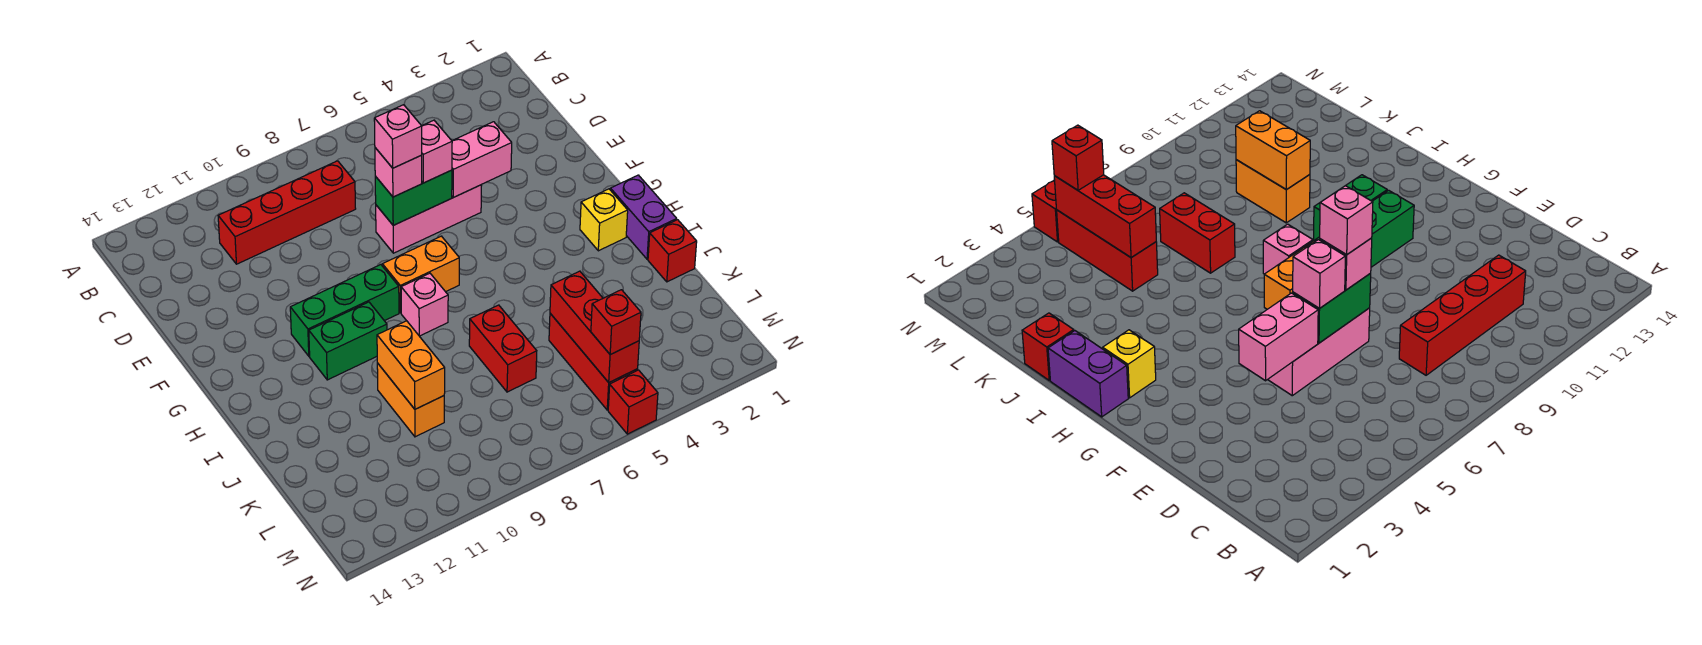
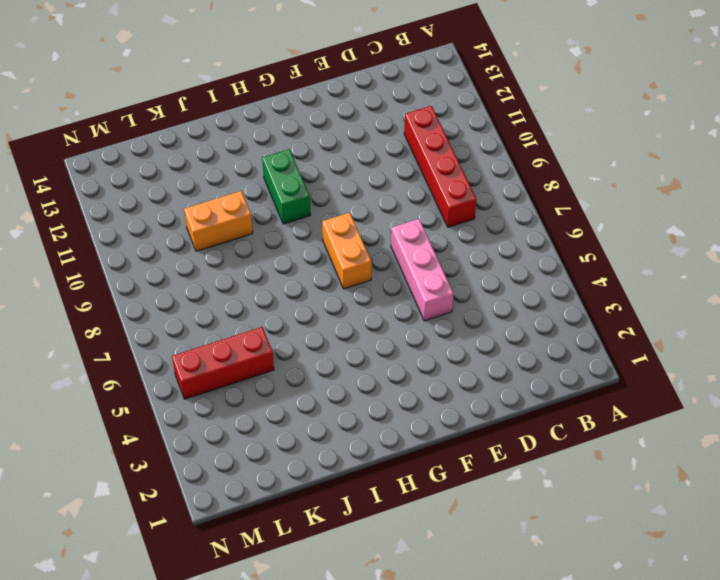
none -> green brick G9:G11 level 1
none -> purple brick H1:I1 level 1
none -> yellow brick H2 level 1

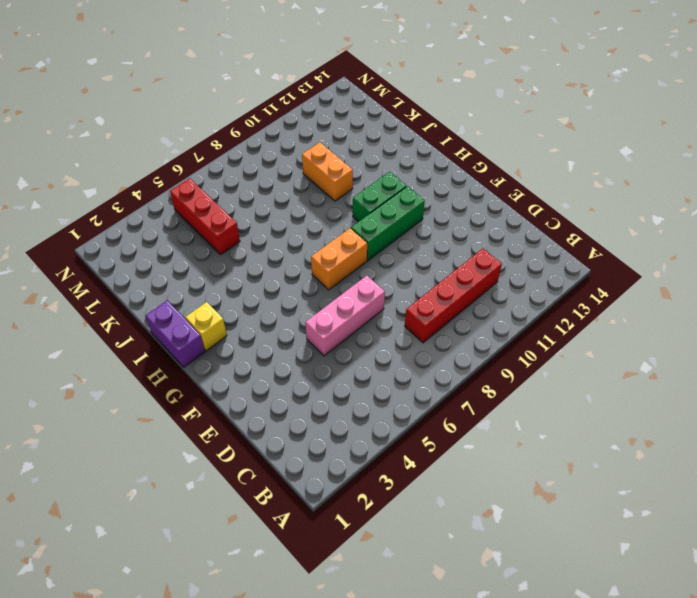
none -> pink brick H8 level 1
none -> red brick J1 level 1
none -> red brick J7:K7 level 1

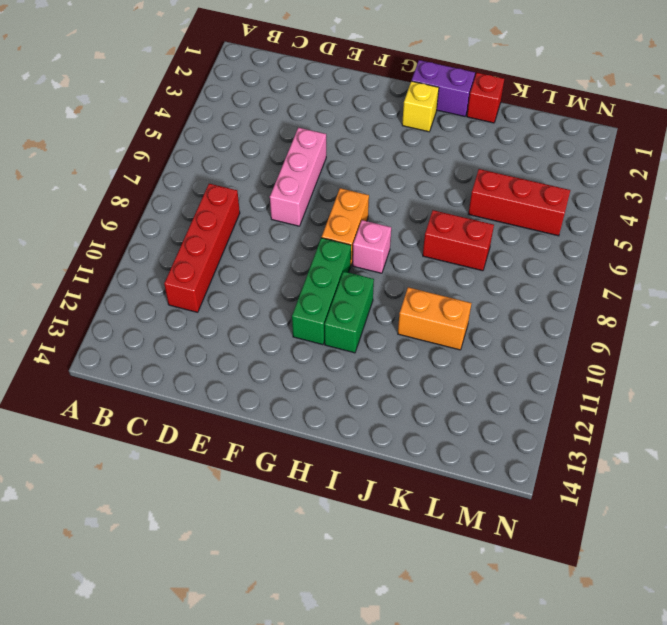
none -> red brick N5 level 1
none -> pink brick E4:E5 level 2
none -> green brick E6:E7 level 2

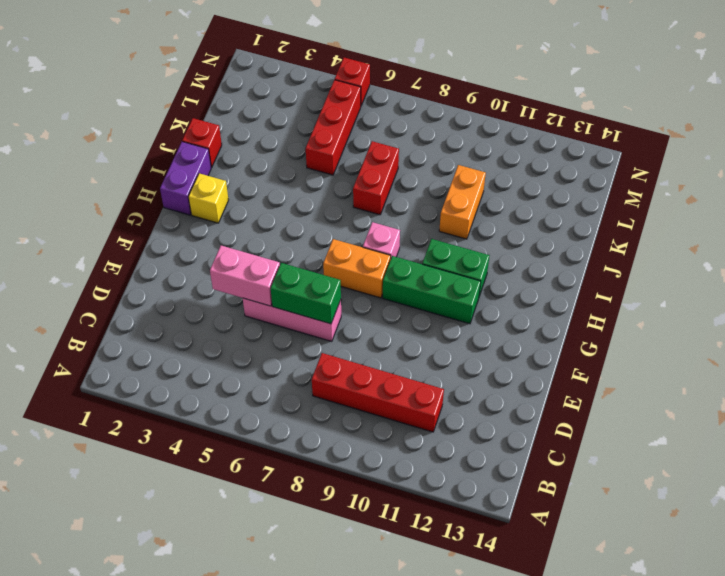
none -> orange brick J10:K10 level 2
none -> red brick K5:M5 level 2
none -> pink brick E6 level 3

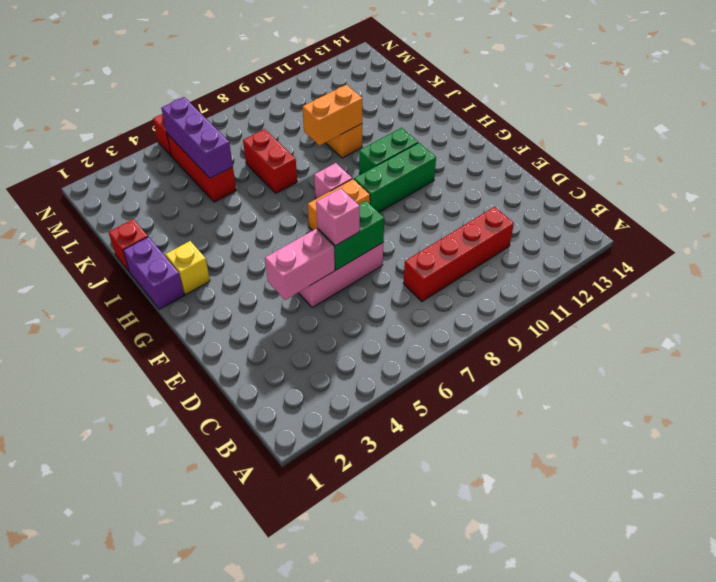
orange brick J9:J10 level 2 -> orange brick J10:K10 level 2
purple brick K5:M5 level 2 -> red brick K5:M5 level 2
none -> pink brick E7 level 3
none -> red brick M5 level 3
none -> pink brick E7 level 4

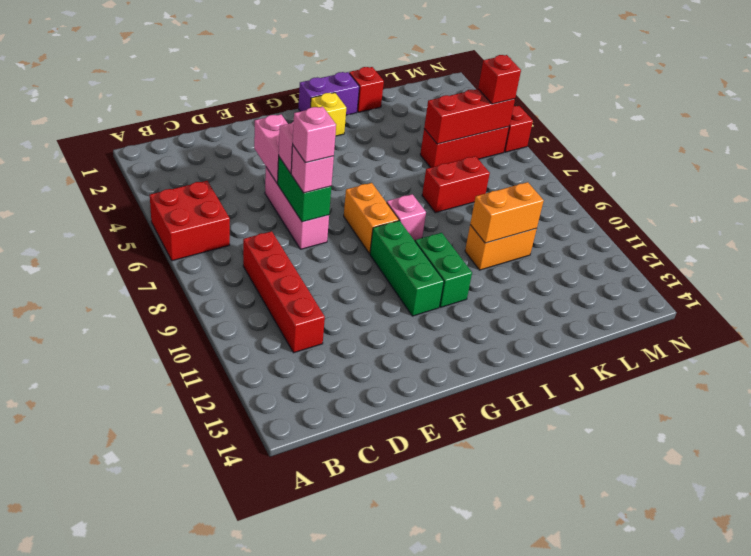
red brick A5:B6 level 1 -> none

